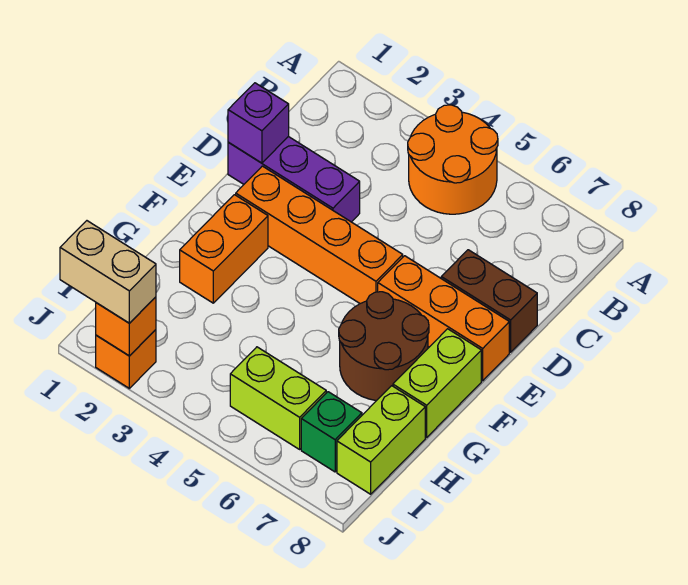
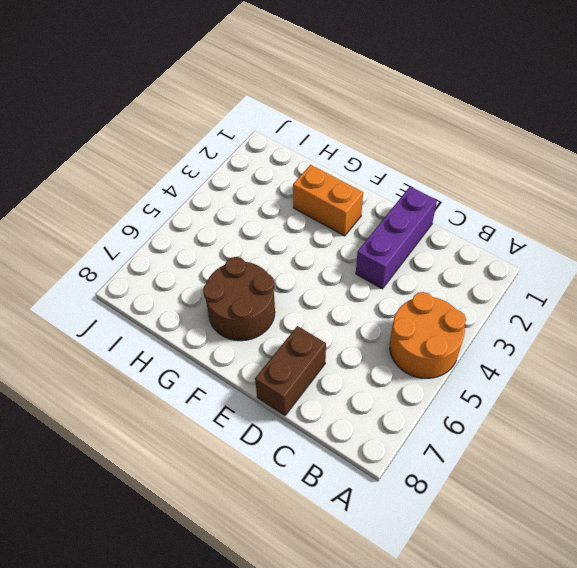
none -> orange brick E2:E5 level 1
none -> orange brick E6:E8 level 1
none -> lime brick F8:G8 level 1

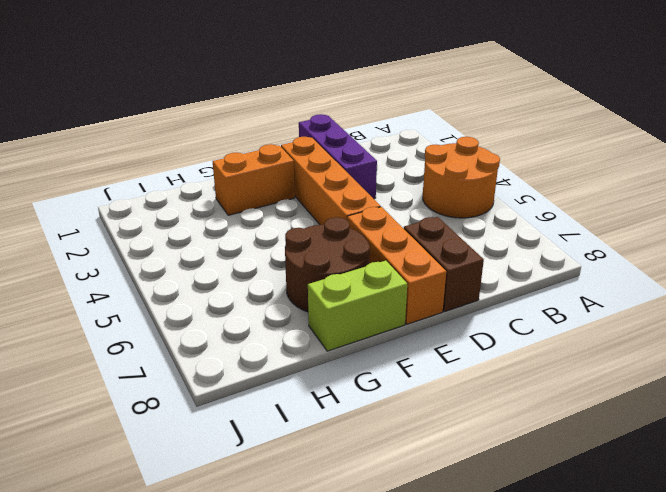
none -> lime brick H8:I8 level 1
none -> lime brick I5:I6 level 1
none -> green brick I7 level 1

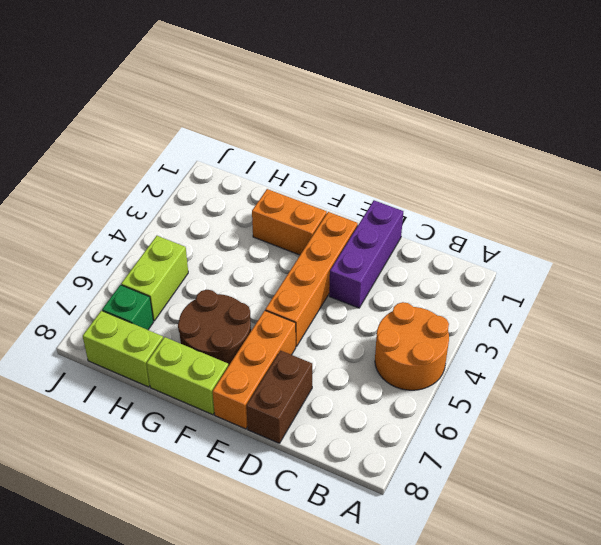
none -> orange brick J2 level 1
none -> purple brick D1 level 2
none -> orange brick J2 level 2

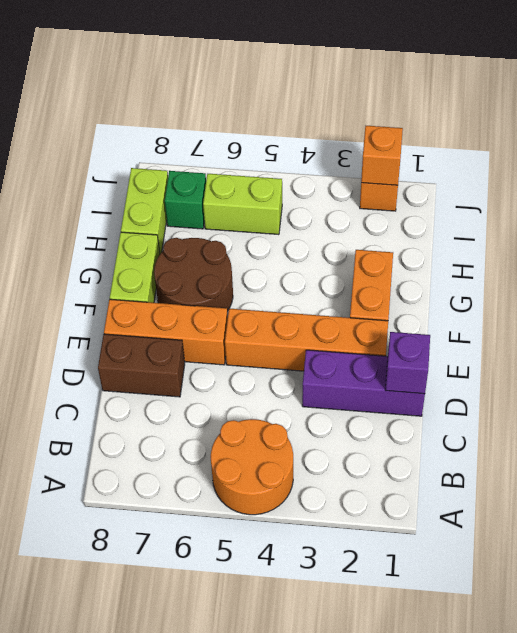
none -> tan brick J1:J2 level 3

